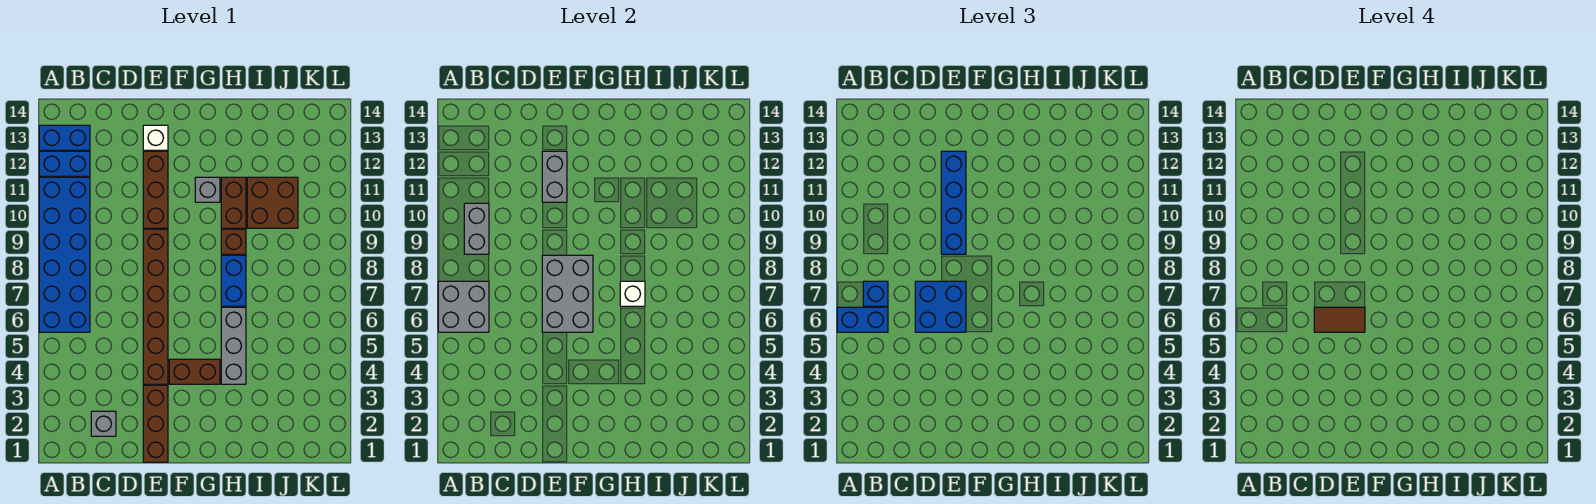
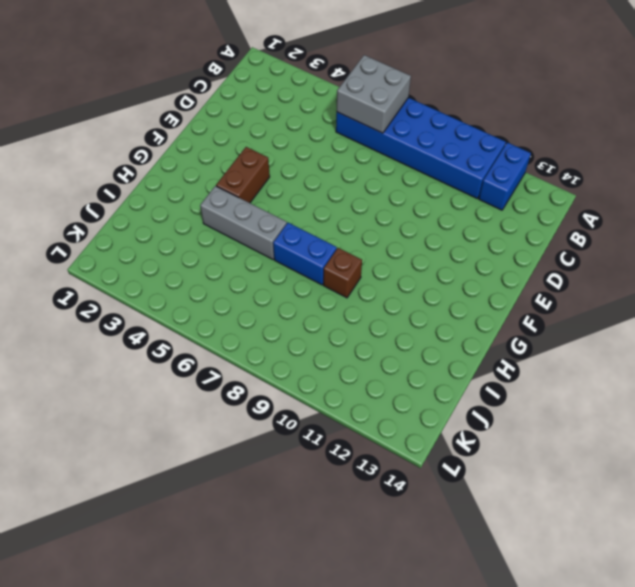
none -> blue brick A13:B13 level 1
none -> grey brick C2 level 1
none -> brown brick E1:E3 level 1

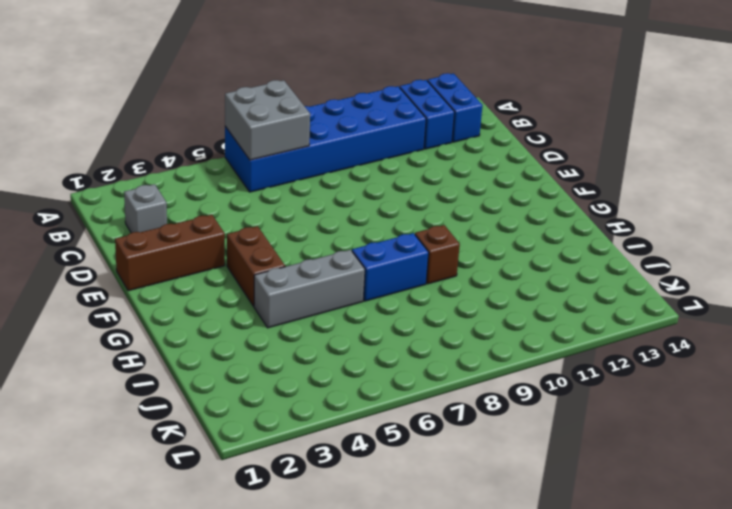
none -> brown brick E4:E9 level 1
none -> brown brick E10:E12 level 1
none -> white brick E13 level 1

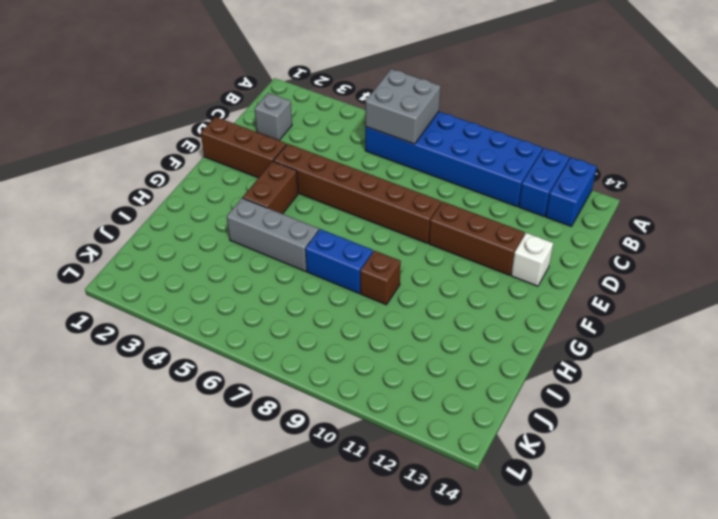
none -> grey brick G11 level 1
none -> brown brick H10:H11 level 1
none -> brown brick I10:J11 level 1

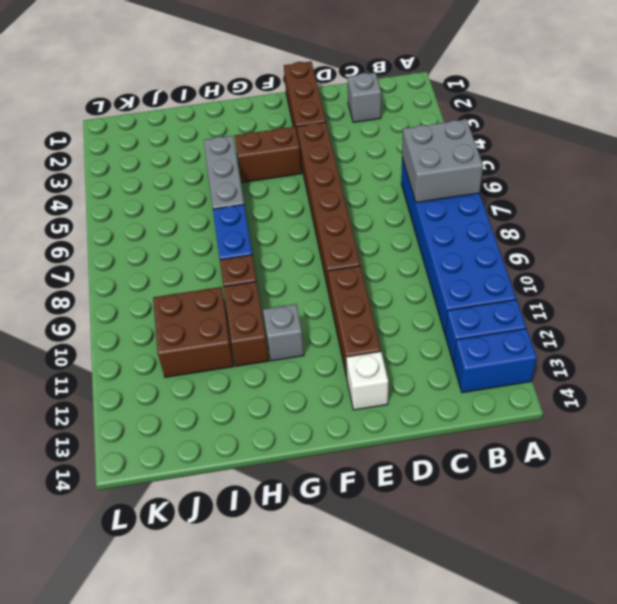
none -> grey brick B9:B10 level 2
none -> grey brick E6:F8 level 2
none -> grey brick E11:E12 level 2

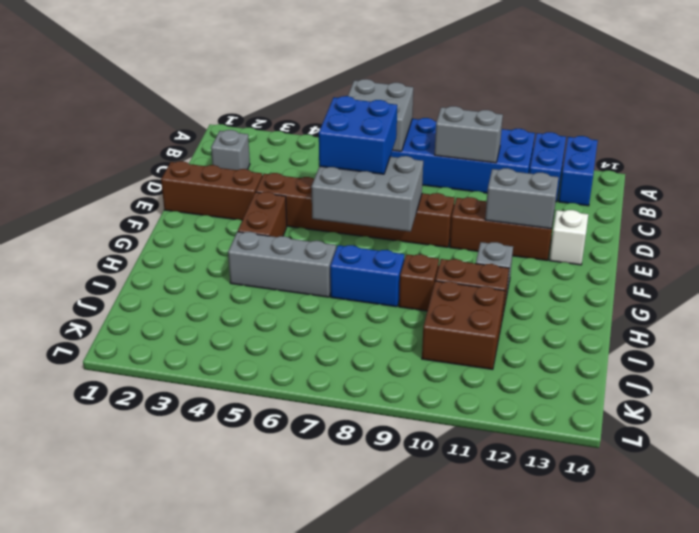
none -> white brick H7 level 2
none -> blue brick A6:B6 level 3
none -> blue brick B7 level 3

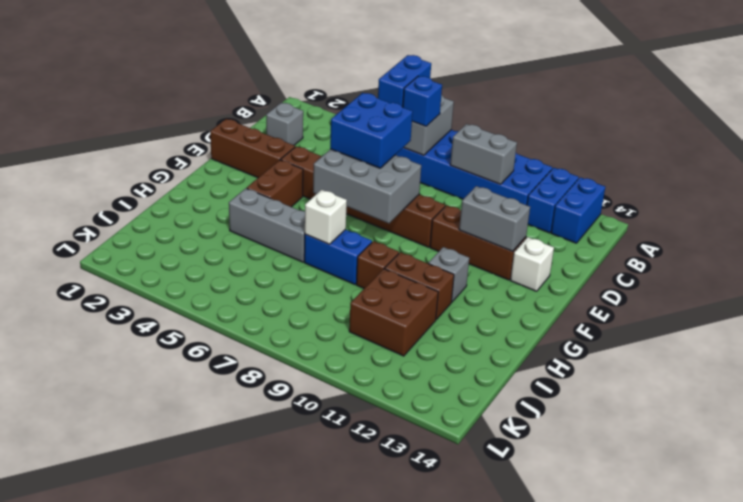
none -> blue brick E9:E12 level 3
none -> brown tile D6:E6 level 4

